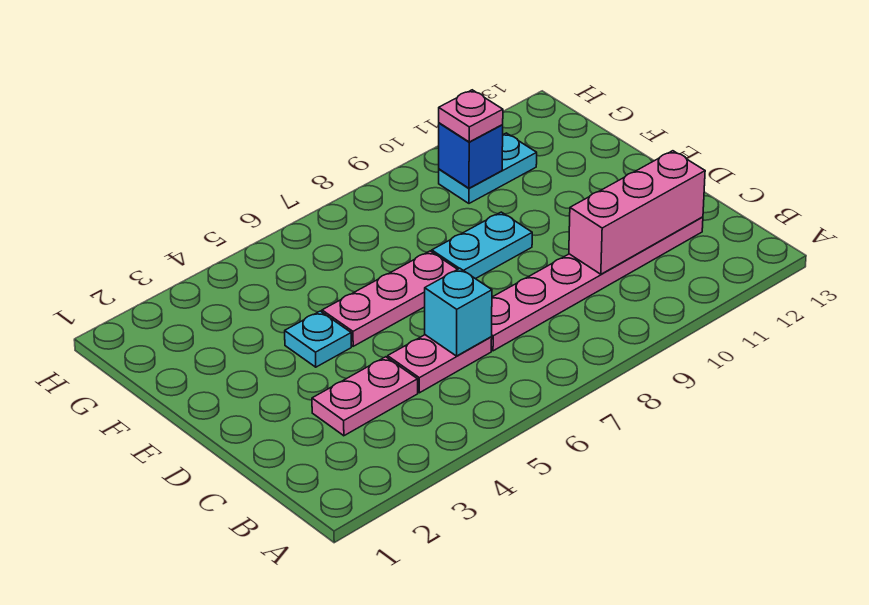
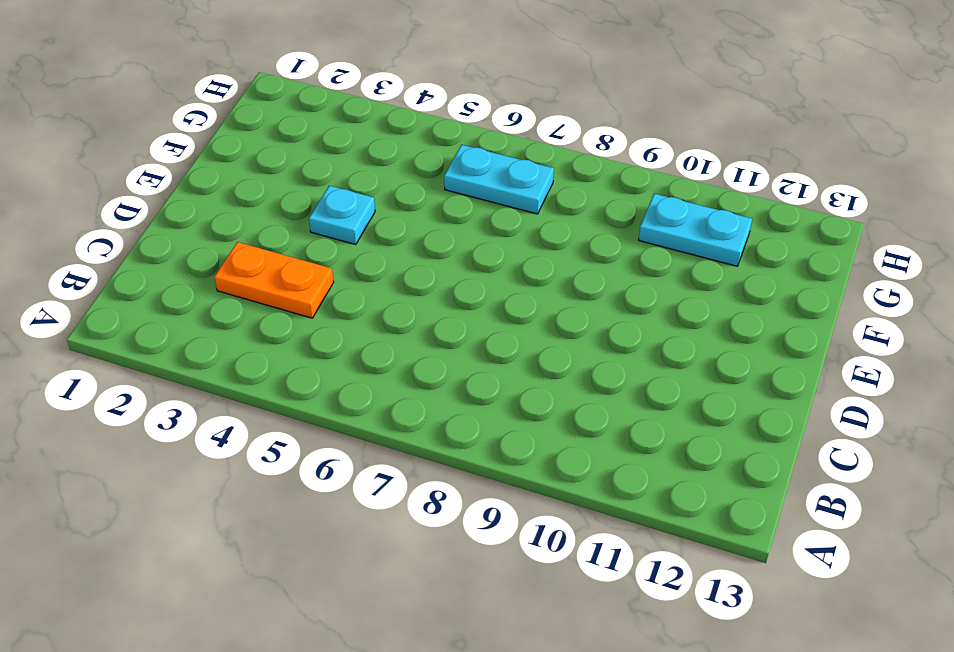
orange plate C3:C4 level 1 -> pink plate C3:C4 level 1
cyan plate G6:G7 level 1 -> cyan plate E8:E9 level 1
none -> pink plate C5:C6 level 1
none -> pink plate C7:C12 level 1

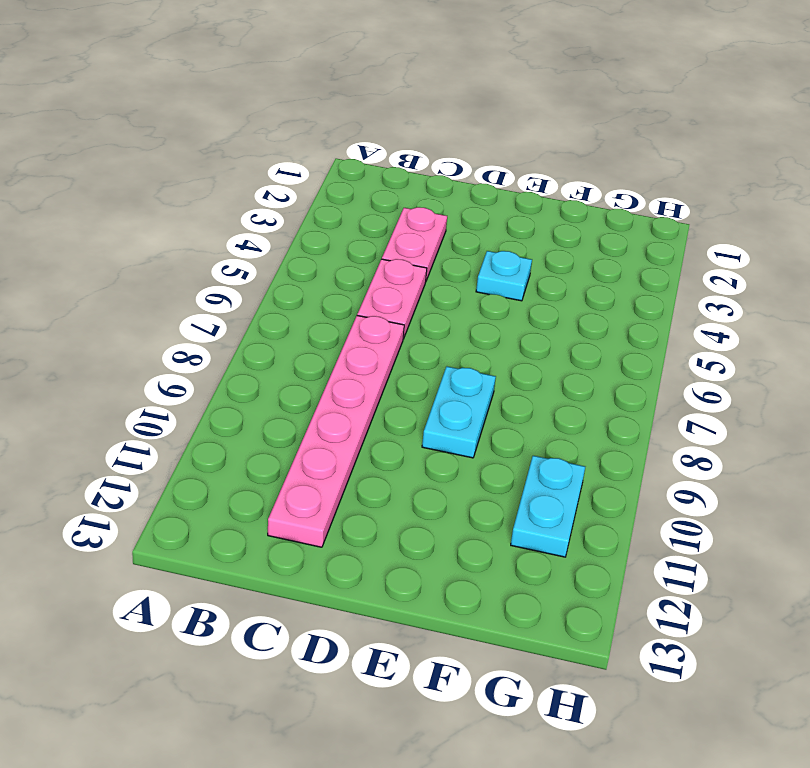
none -> pink plate E5:E7 level 1
none -> cyan brick C6 level 2

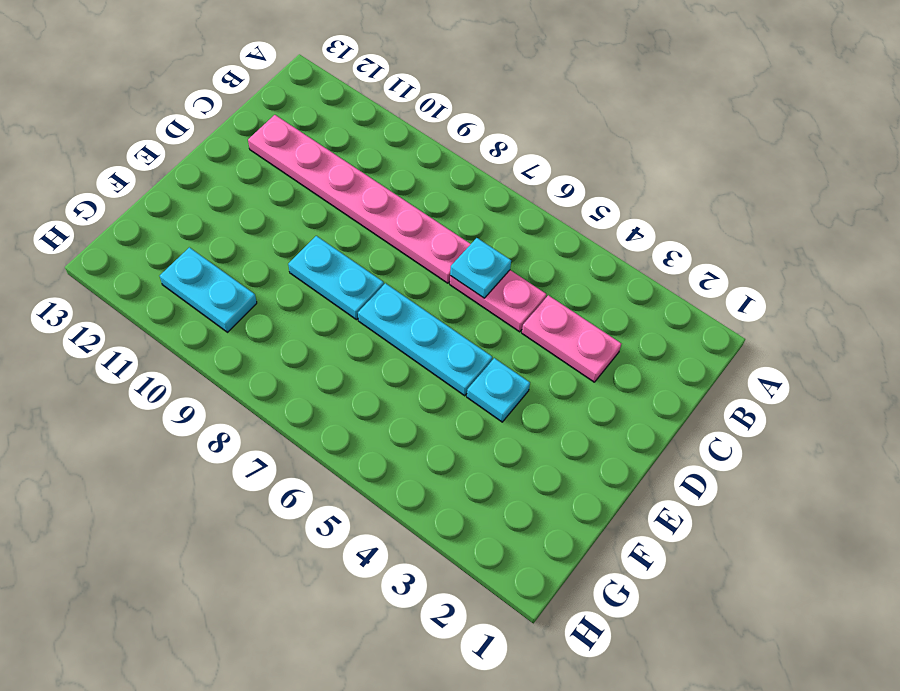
cyan plate C6 level 2 -> cyan brick C6 level 2
cyan plate E5:E7 level 1 -> pink plate E5:E7 level 1
none -> pink brick C10:C12 level 2
none -> blue brick G10 level 2

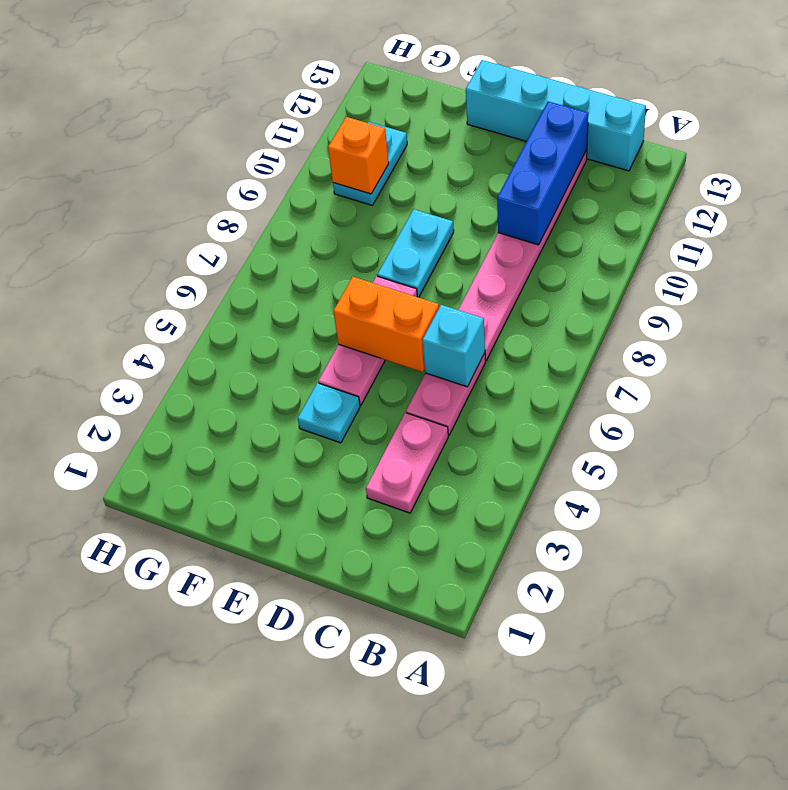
cyan brick B13:E13 level 1 -> none
blue brick C10:C12 level 2 -> pink brick C10:C12 level 2
orange brick D6:E6 level 2 -> none
orange brick G10 level 2 -> blue brick G10 level 2
none -> pink plate G10 level 3

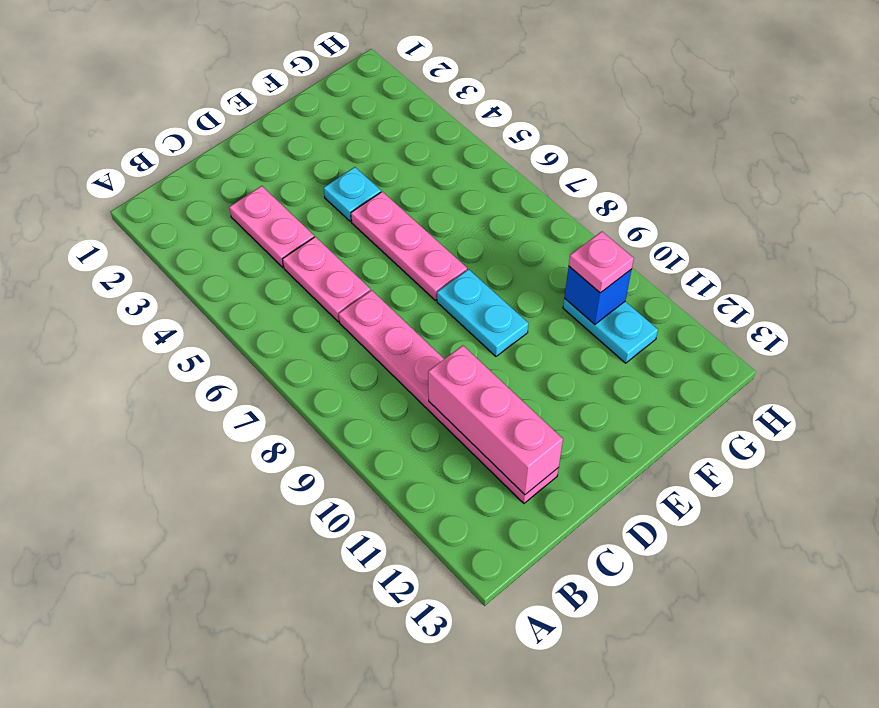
none -> cyan brick C6 level 2

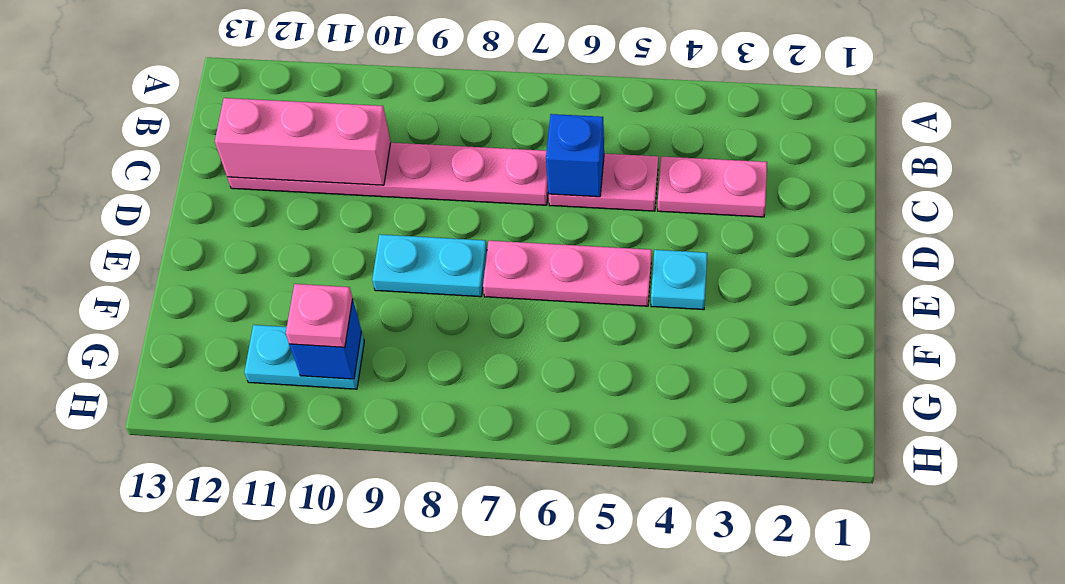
blue brick C6 level 2 -> cyan brick C6 level 2

